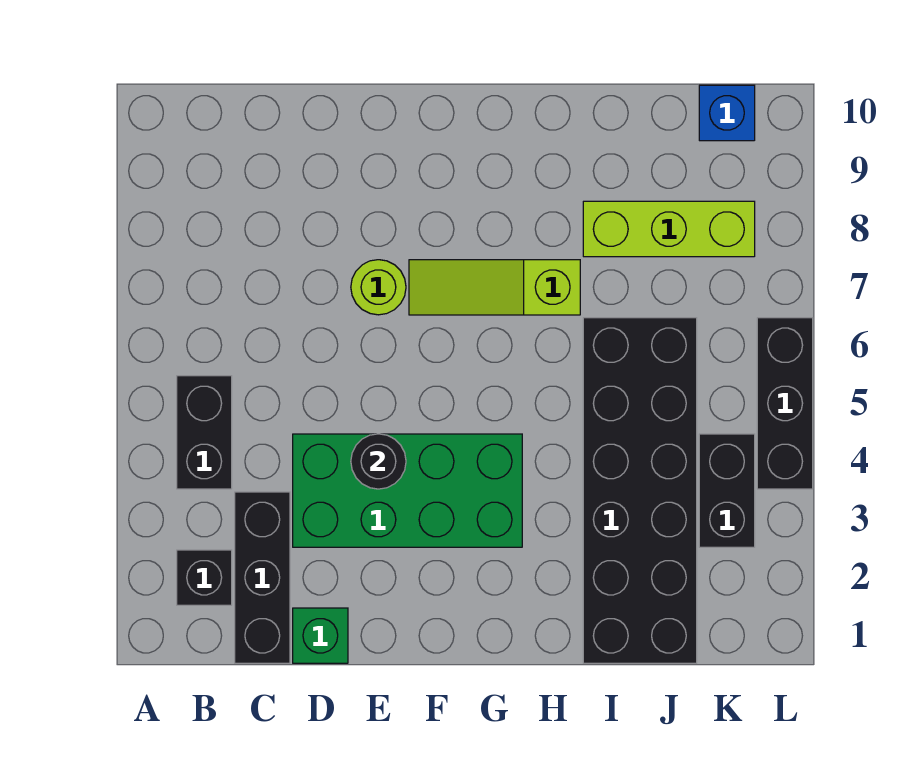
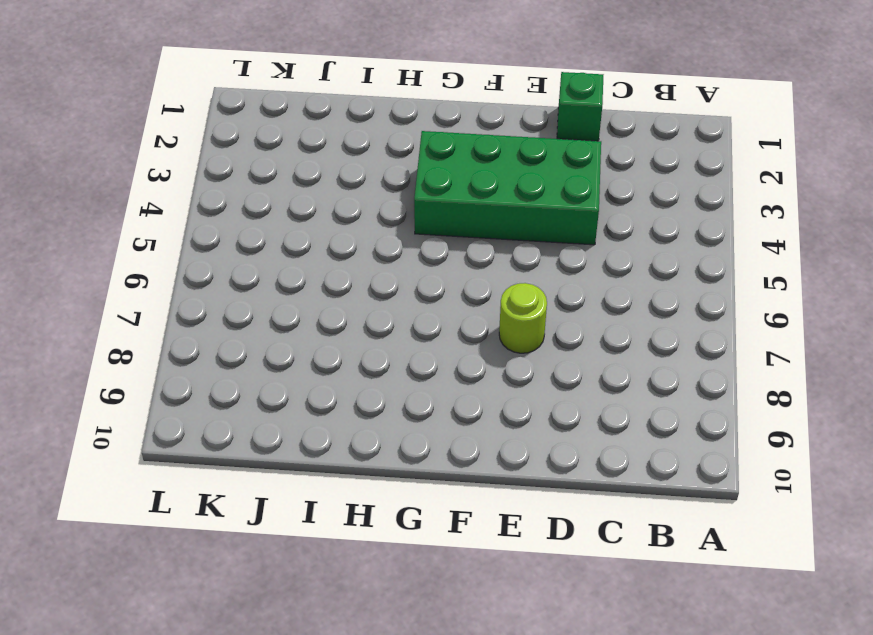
none -> black brick B2 level 1
none -> black brick B4:B5 level 1
none -> black brick C1:C3 level 1

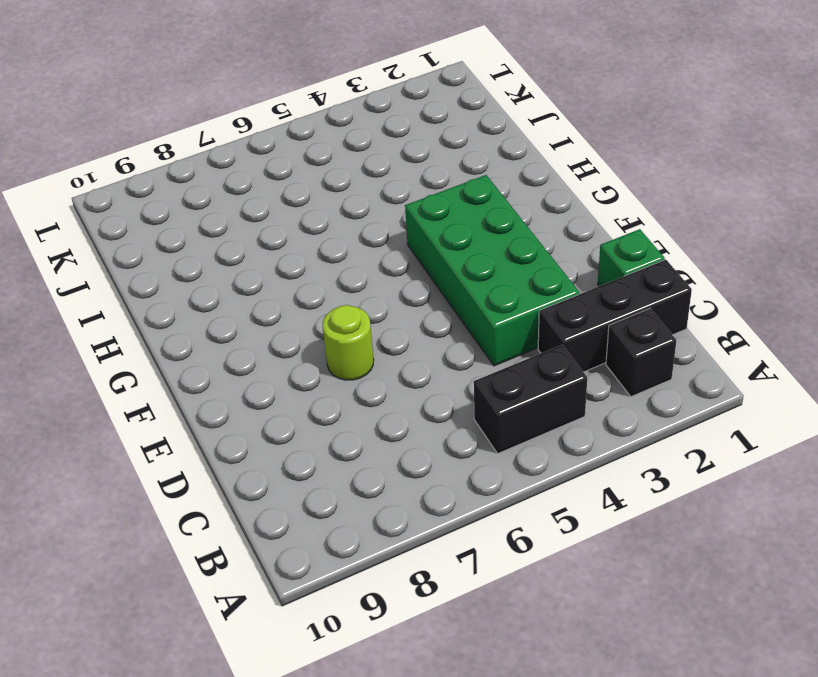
none -> lime slope F7:H7 level 1 top H
none -> black brick I1:J6 level 1
none -> lime brick I8:K8 level 1

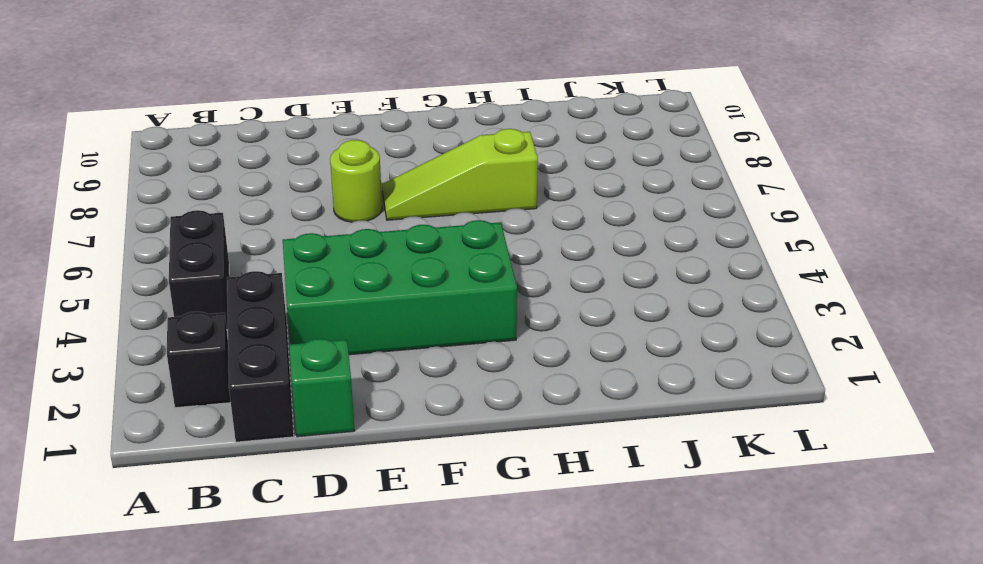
none -> black brick I1:J6 level 1
none -> lime brick I8:K8 level 1
none -> black brick K3:K4 level 1

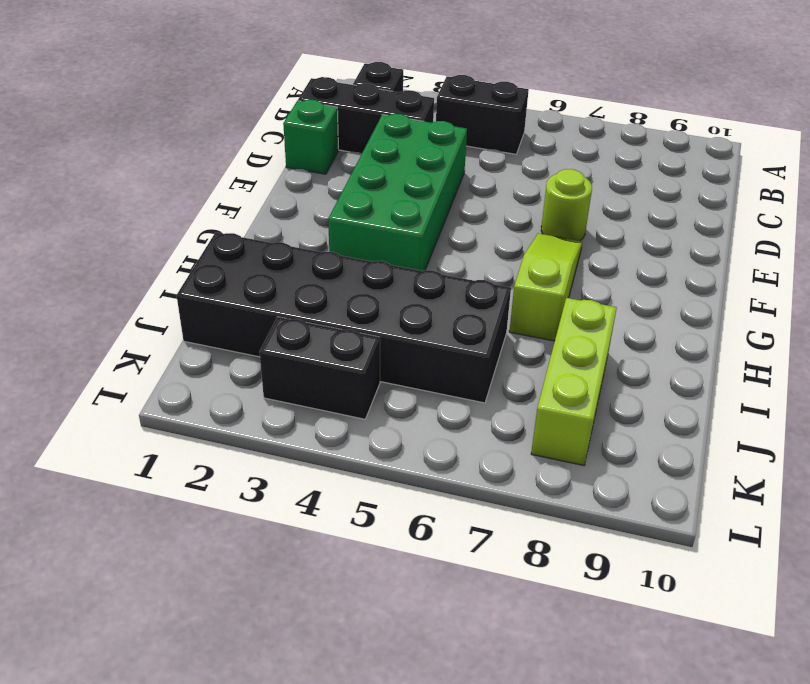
none -> blue brick K10 level 1
none -> black brick L4:L6 level 1
none -> black round brick E4 level 2

